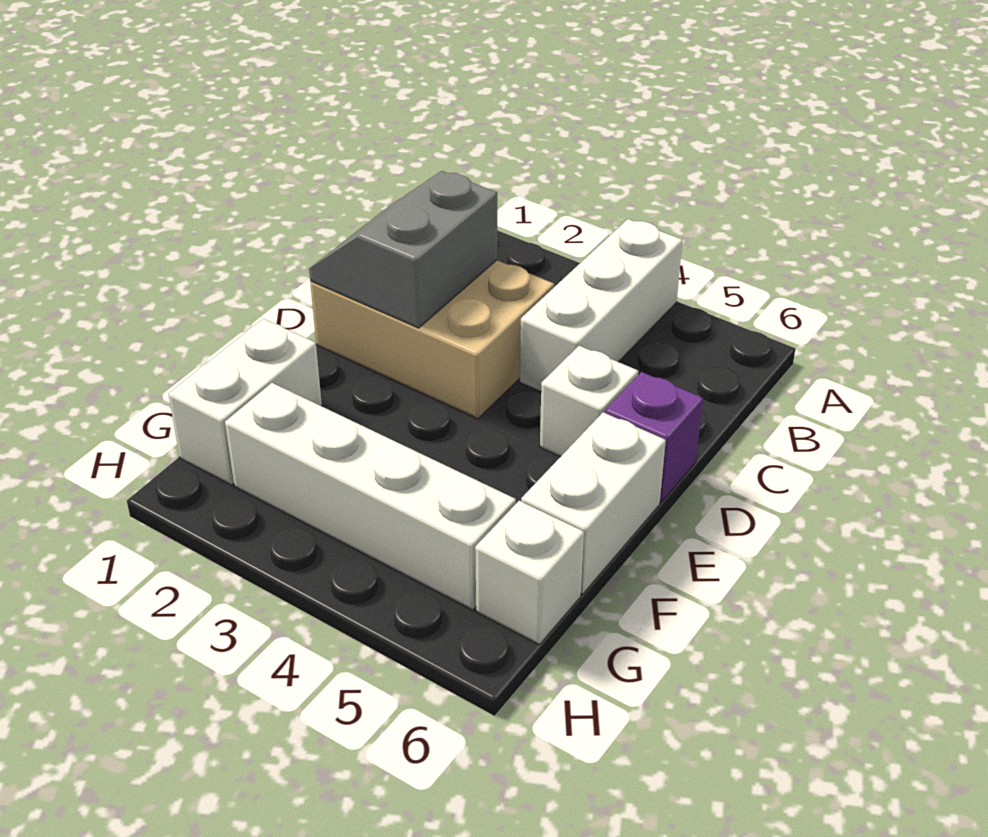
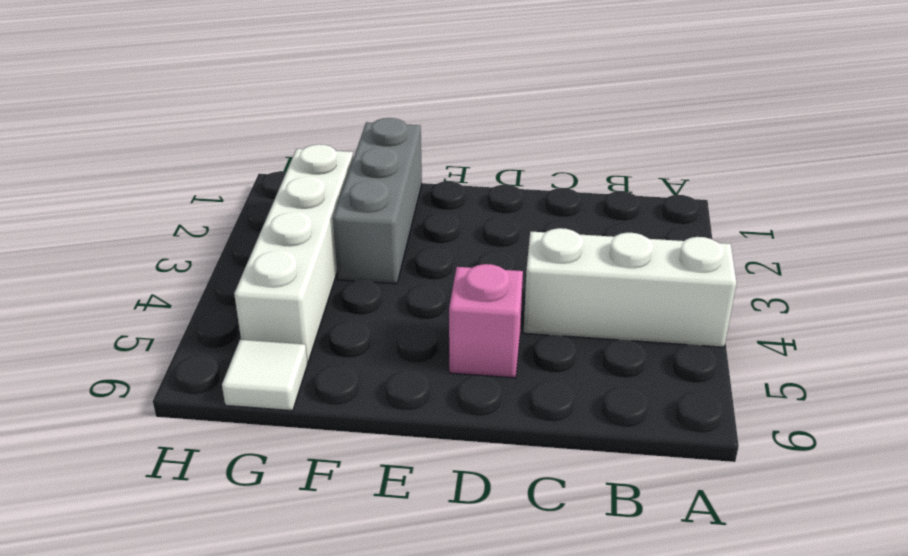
pink brick D5 level 1 -> white brick D5 level 1
grey brick F1:F3 level 1 -> white brick F1:G1 level 1
white tile G6 level 1 -> white brick G6 level 1
none -> tan brick C1:D3 level 1
none -> purple brick D6 level 1

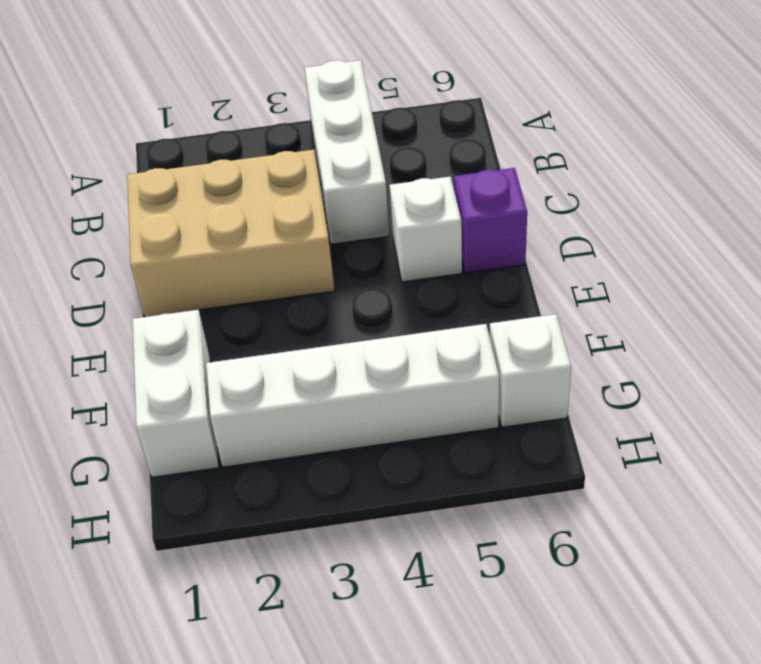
none -> white brick E6:F6 level 1
none -> grey slope C1:D2 level 2 top 2

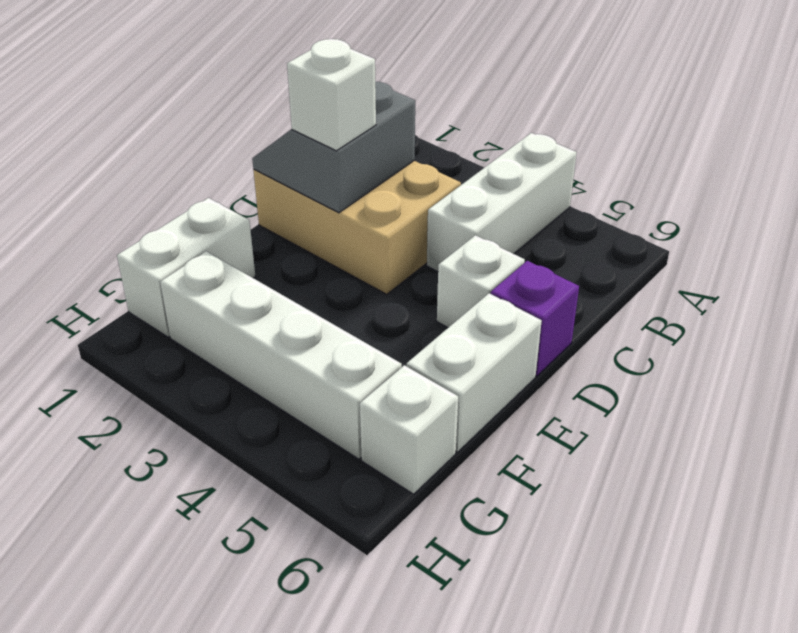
white brick D2 level 3 -> none

